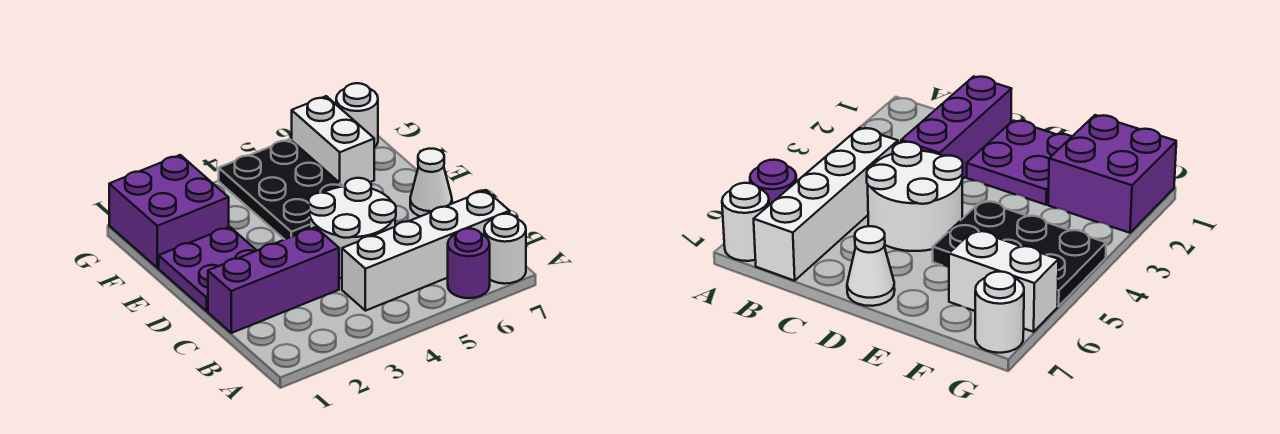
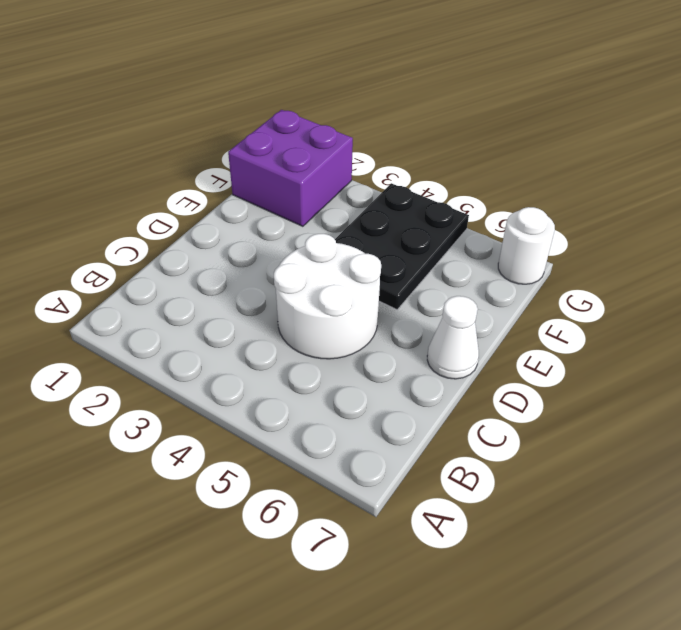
none -> purple round brick A6 level 1
none -> white round brick A7 level 1

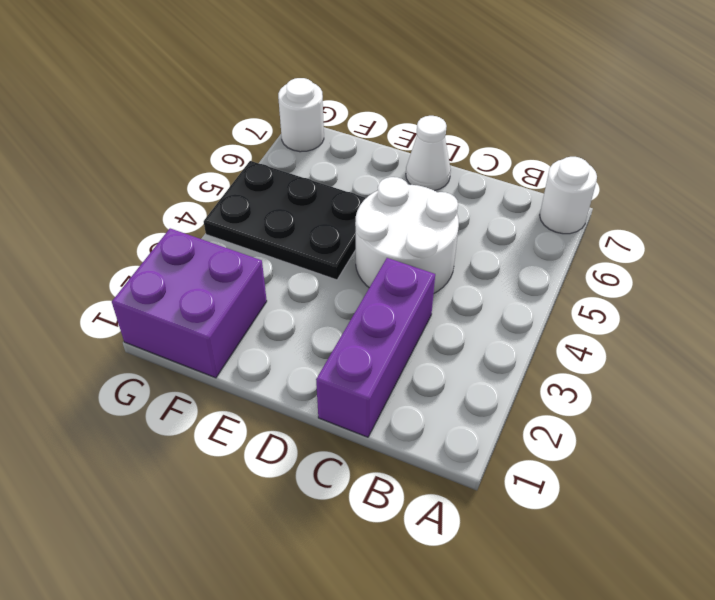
none -> purple round brick A6 level 1
none -> white brick B4:B7 level 1

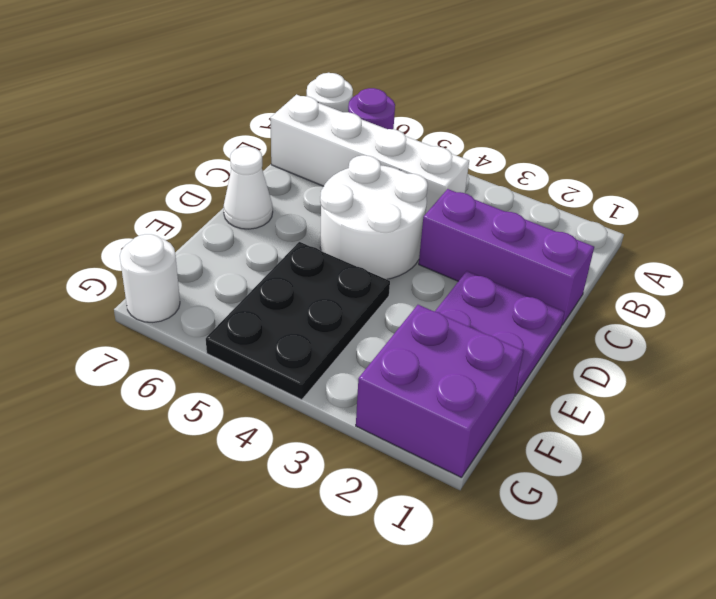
none -> white brick F6:G6 level 1

